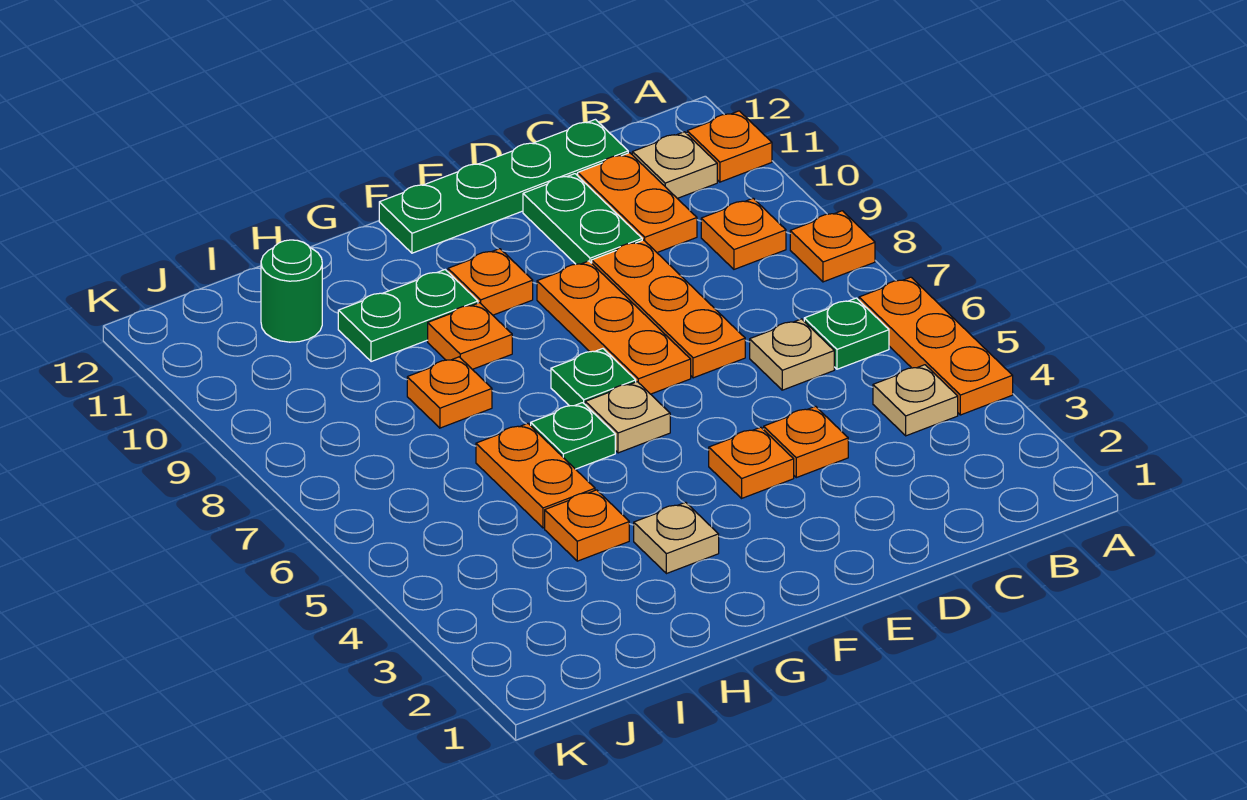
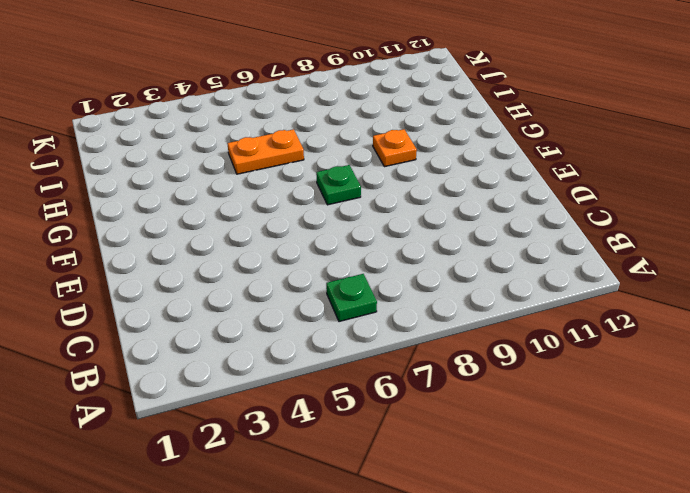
none -> orange plate A4:A6 level 1
none -> orange plate A8 level 1
none -> orange plate A11 level 1

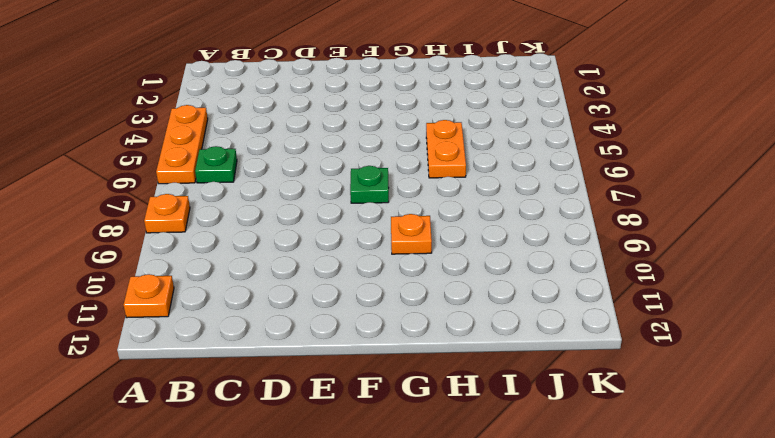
none -> tan plate B4 level 1
none -> orange plate B9 level 1
none -> tan plate B11 level 1

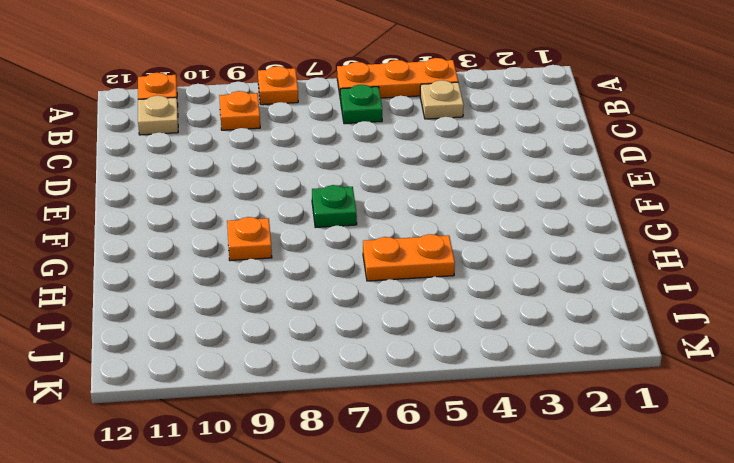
none -> tan plate C6 level 1
none -> orange plate C10:C11 level 1
none -> green plate C12:F12 level 1

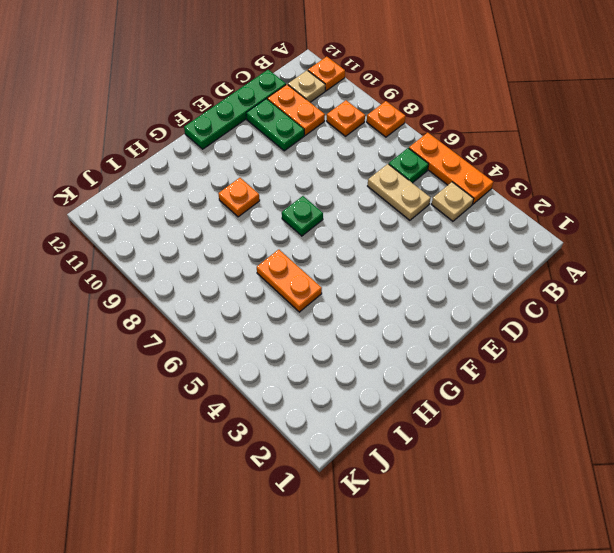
tan plate C5:C6 level 1 -> tan plate C6 level 1
none -> orange plate D4 level 1
none -> orange plate D7:D9 level 1
none -> orange plate E4 level 1

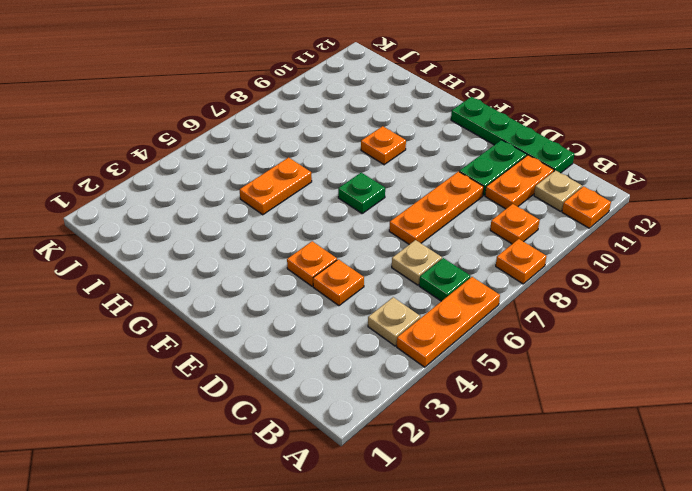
none -> orange plate E7:E9 level 1
none -> tan plate F6 level 1
none -> orange plate F10 level 1

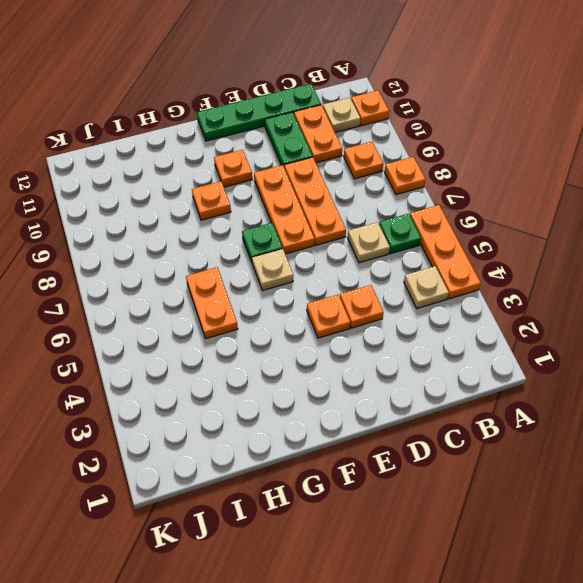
none -> tan plate G3 level 1
none -> green plate G6 level 1
none -> green plate G10:H10 level 1

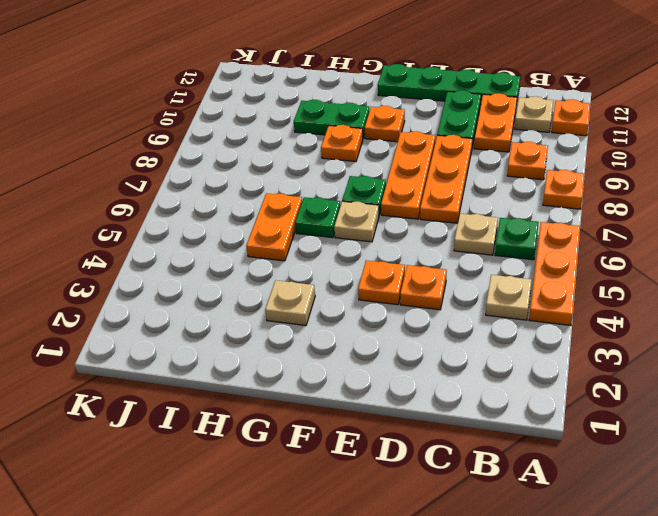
none -> orange plate H4 level 1
none -> orange plate H8 level 1
none -> green round brick I11 level 1

